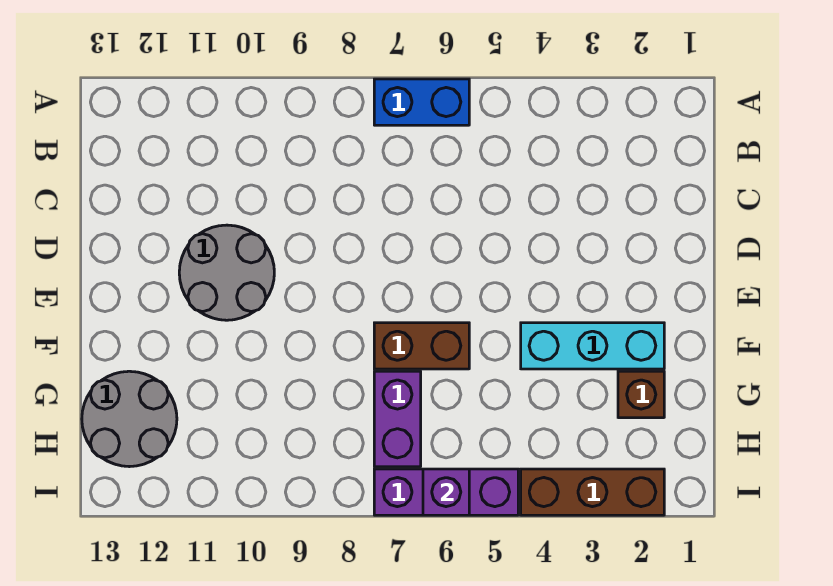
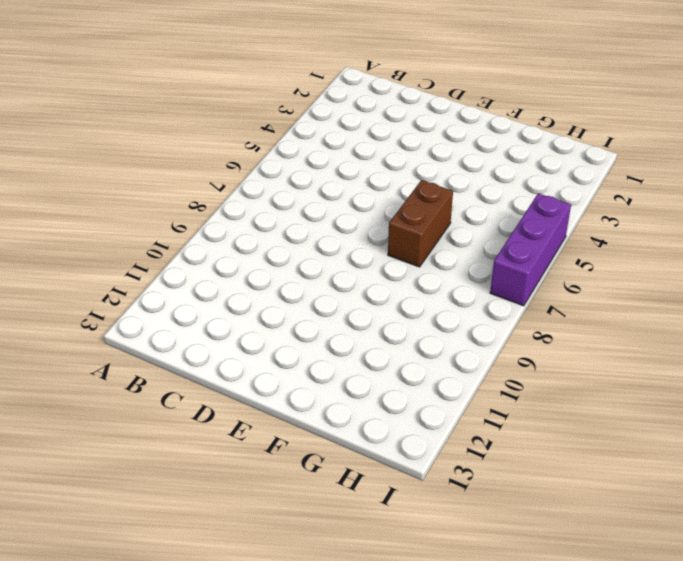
none -> blue brick A6:A7 level 1
none -> grey round brick D10:E11 level 1

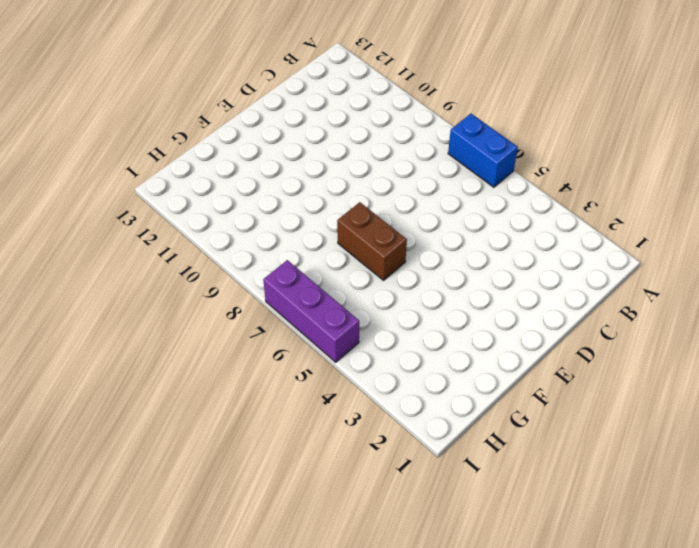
none -> grey round brick D10:E11 level 1
none -> cyan brick F2:F4 level 1

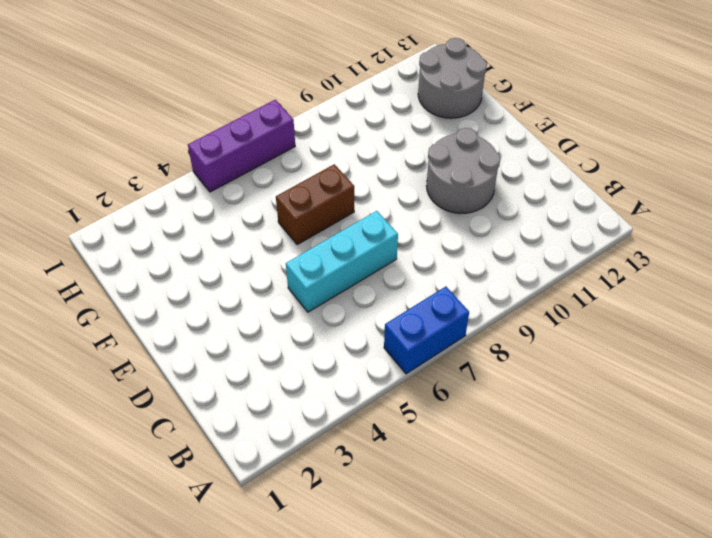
cyan brick D5:D7 level 1 -> cyan brick F2:F4 level 1
none -> brown brick G2 level 1
none -> purple brick G7:H7 level 1

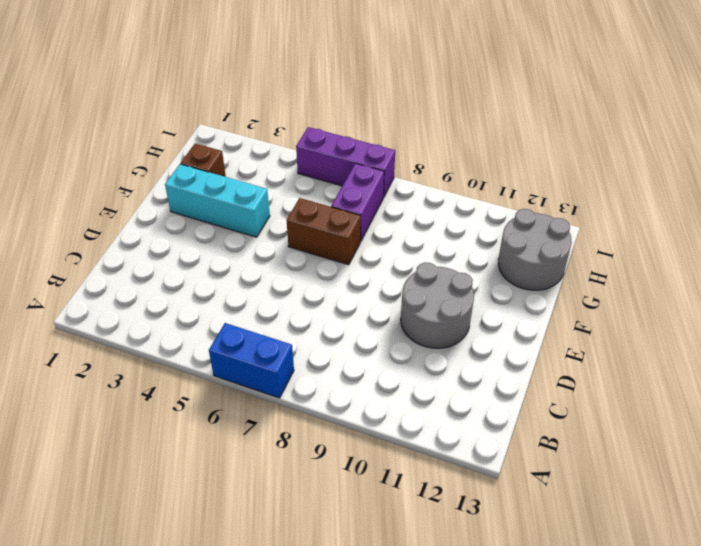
none -> brown brick I2:I4 level 1
none -> purple brick I6 level 2

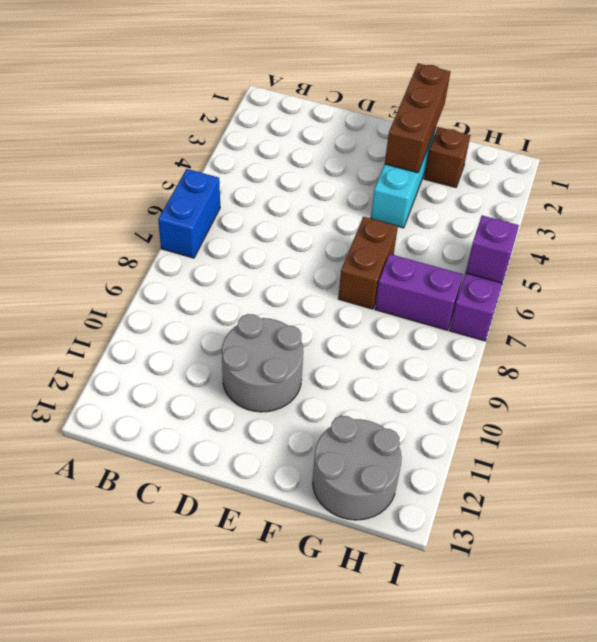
brown brick F1:F3 level 2 -> brown brick I2:I4 level 1

